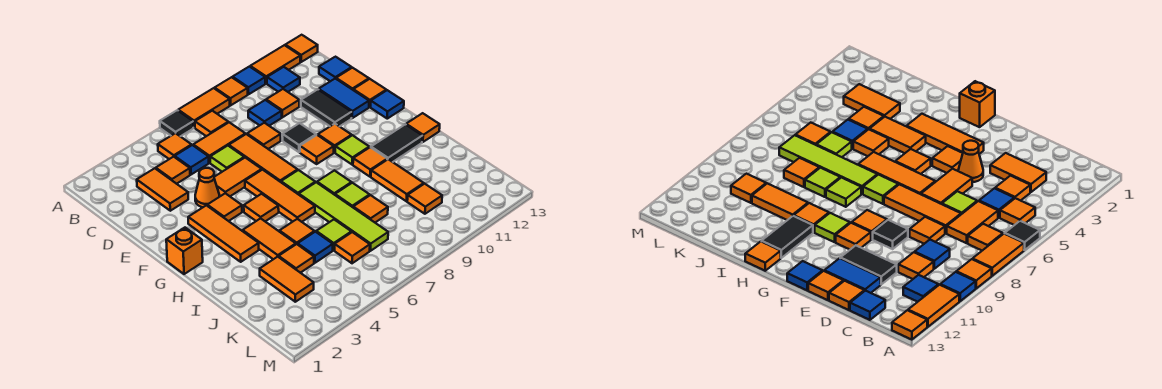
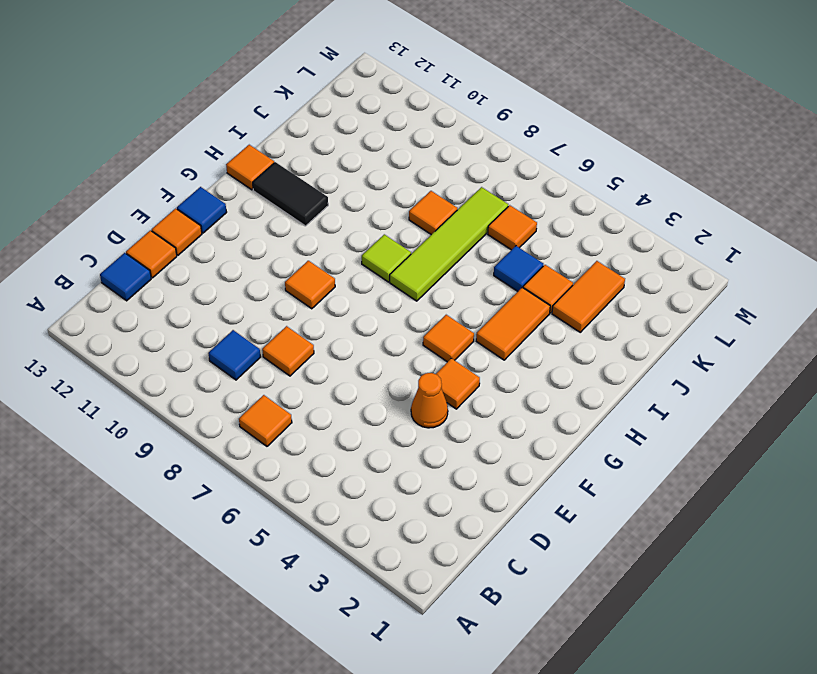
none -> black tile A6 level 1
none -> orange tile A7:A8 level 1
none -> orange tile A9 level 1
none -> blue tile A10 level 1

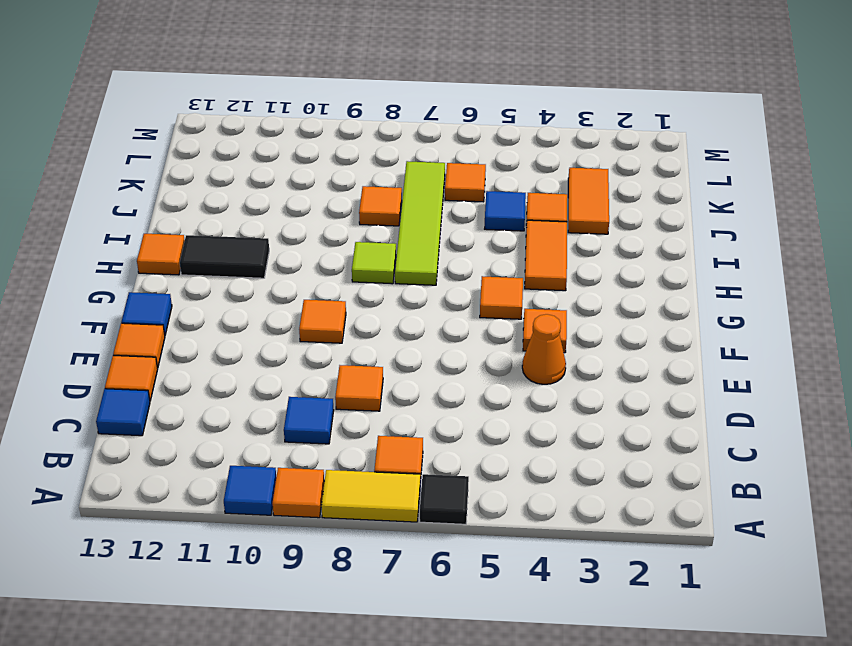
yellow tile A7:A8 level 1 -> orange tile A7:A8 level 1
none -> orange tile A11:A12 level 1
none -> orange tile A13 level 1
none -> orange tile B5 level 1
none -> blue tile B11 level 1

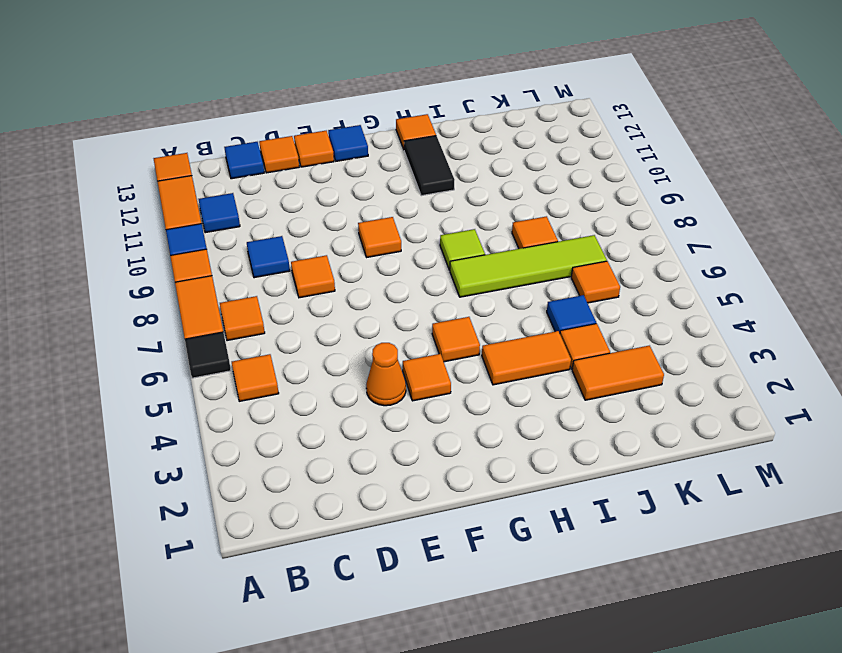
none -> orange tile C3:D3 level 1
none -> orange tile C4 level 1
none -> blue tile C5 level 1
none -> orange tile C6:C7 level 1

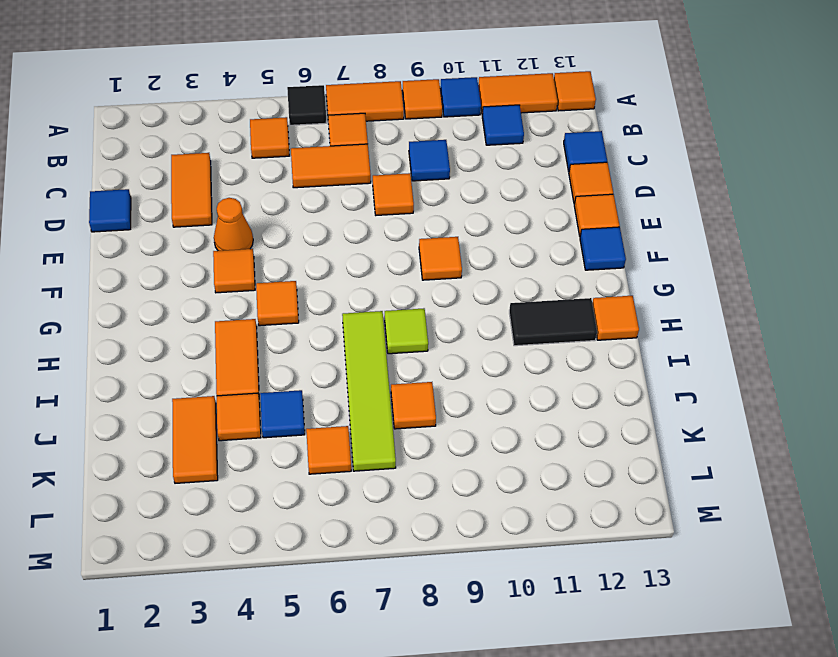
blue tile D1 level 1 -> blue tile C5 level 1
none -> orange tile C4 level 1
none -> orange tile C10 level 1
none -> lime tile D6 level 1
none -> orange tile D7:F7 level 1

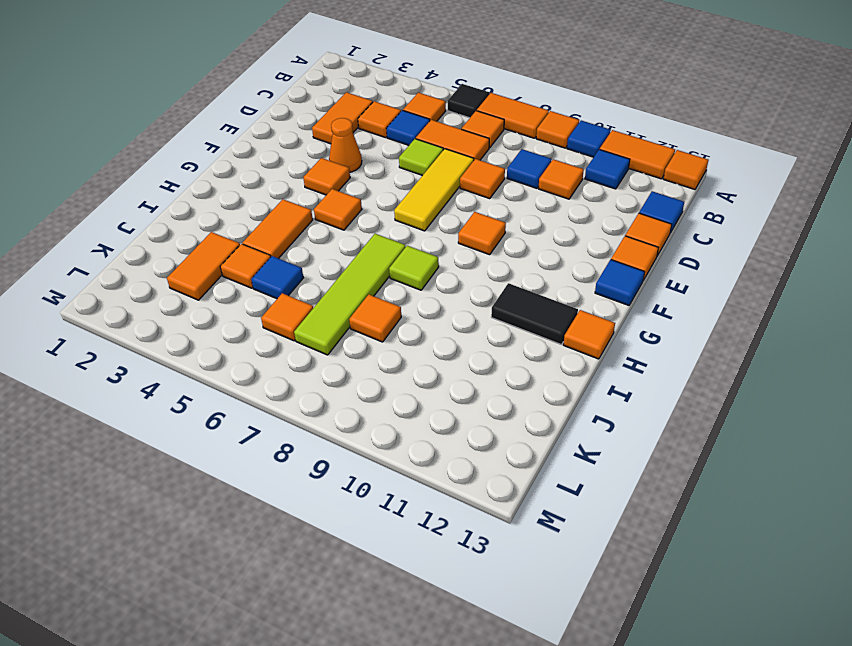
yellow tile D7:F7 level 1 -> orange tile D7:F7 level 1
none -> black tile D11:E11 level 1
none -> blue tile D12:E12 level 1
none -> orange tile E5:E6 level 1
none -> black tile E9 level 1

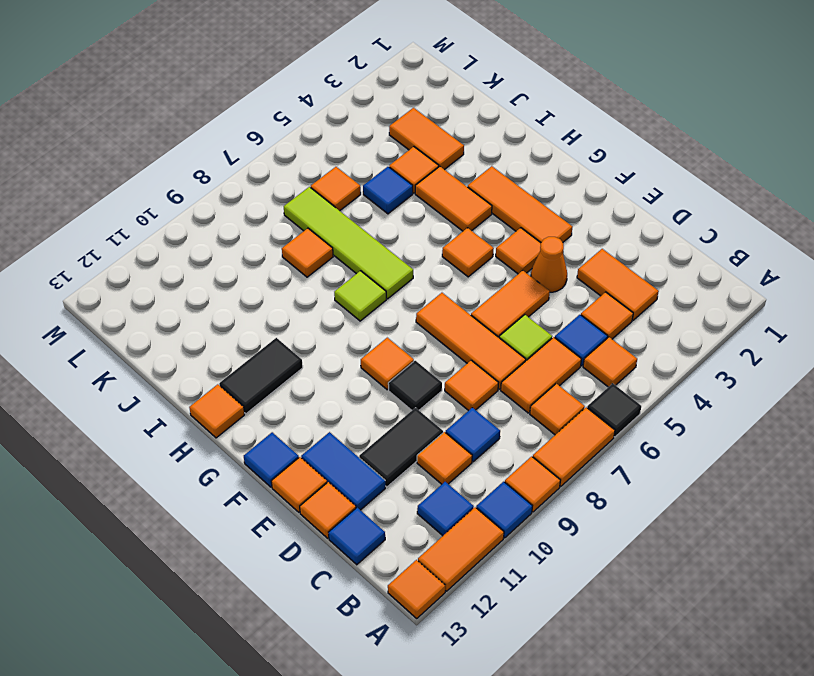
black tile D10:D11 level 1 -> black tile D11:E11 level 1
none -> orange tile F6:H6 level 1
none -> orange tile F10 level 1
none -> orange brick G1 level 1
none -> lime tile G7 level 1

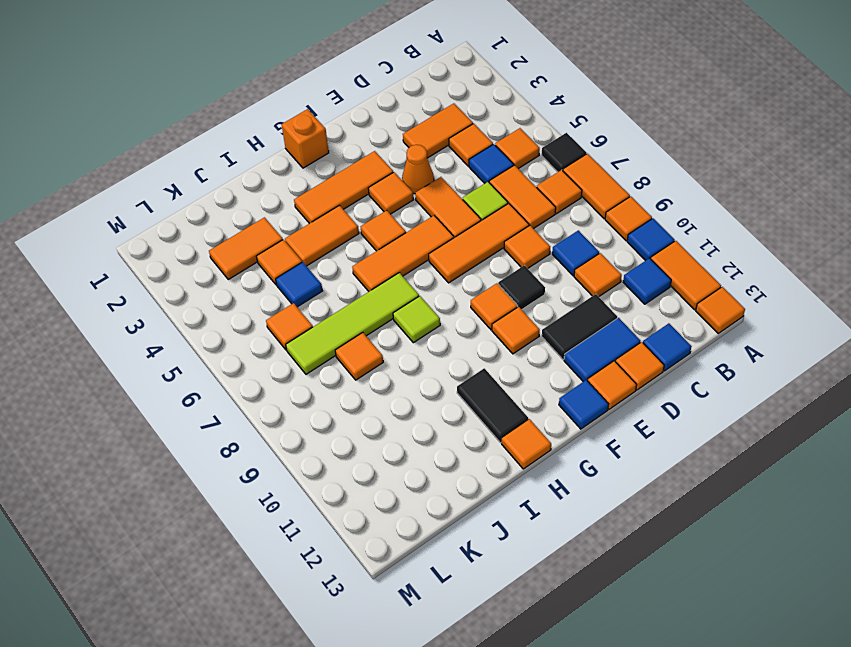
none -> lime tile G7 level 1
none -> lime tile G10 level 1
none -> orange tile H10 level 1
none -> orange tile I5 level 1

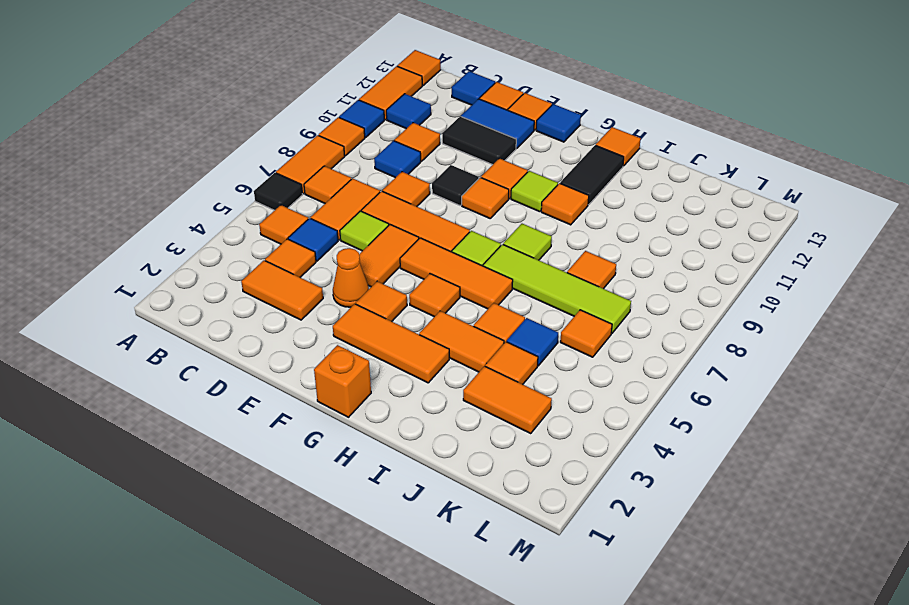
none -> lime tile I8 level 1
none -> orange tile I10:J10 level 1
none -> lime tile J6 level 1
none -> orange tile K10 level 1

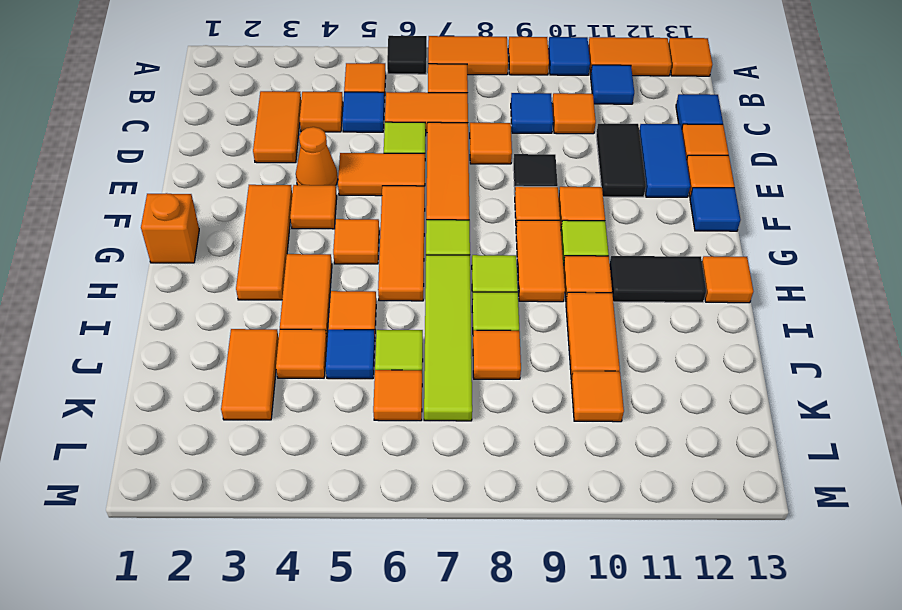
orange tile G9:H9 level 1 -> none

